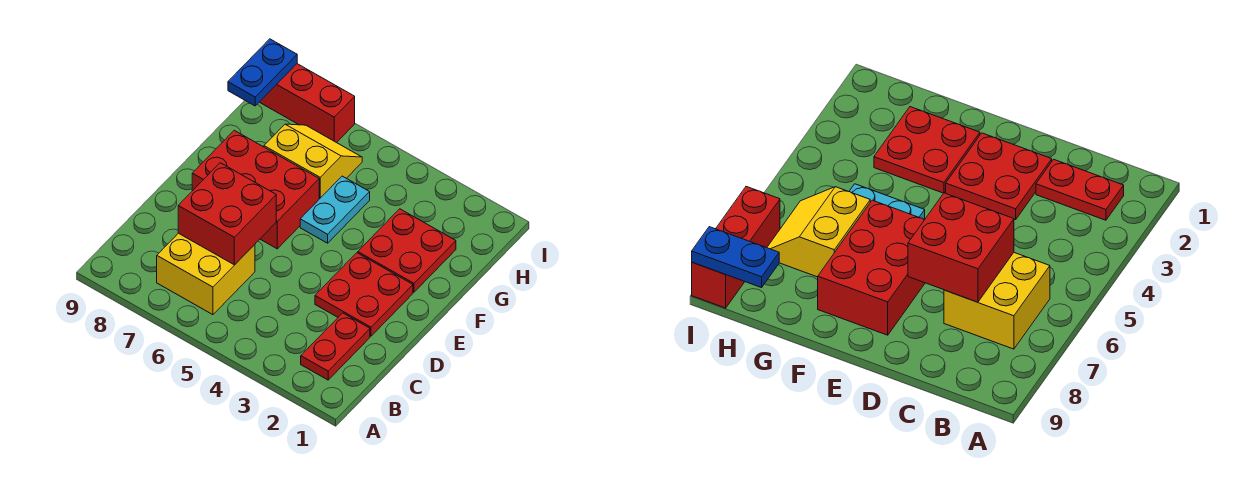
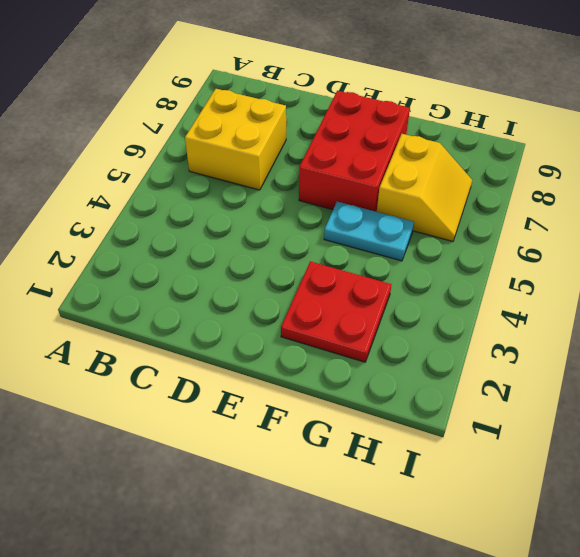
none -> red plate B2:C2 level 1
none -> red plate D2:E3 level 1

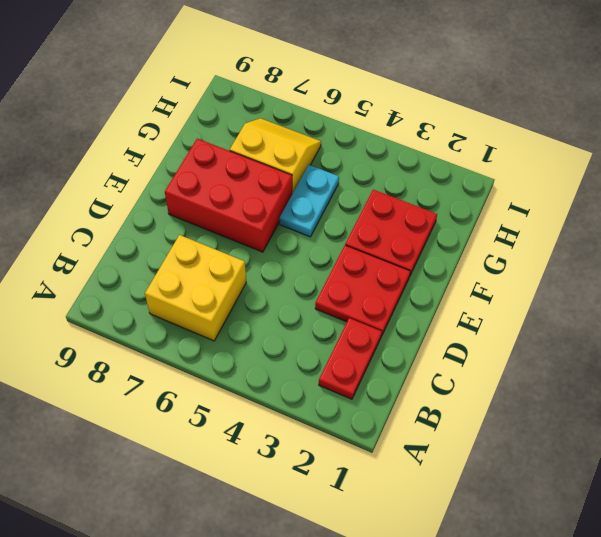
none -> red brick I7:I9 level 1
none -> red brick C6:D7 level 2

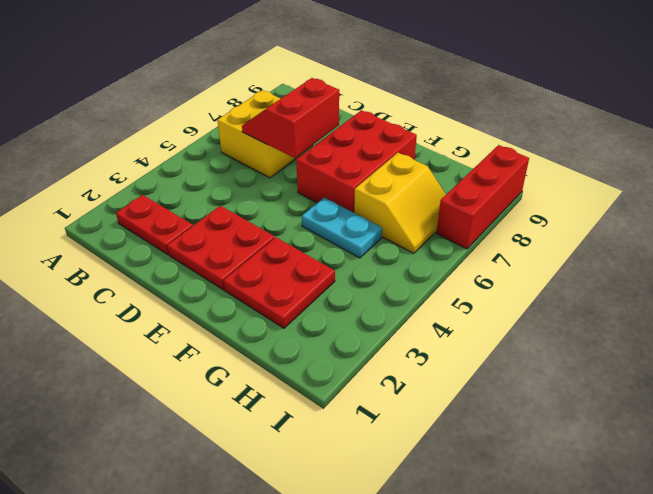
red slope C6:D7 level 2 top D -> red brick C6:D7 level 2
none -> blue plate H9:I9 level 2

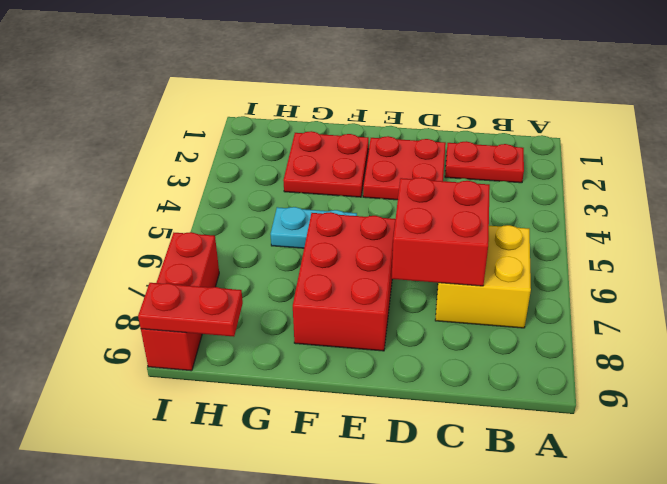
red plate H9:I9 level 2 -> blue plate H9:I9 level 2
none -> yellow slope G6:H7 level 1 top G

